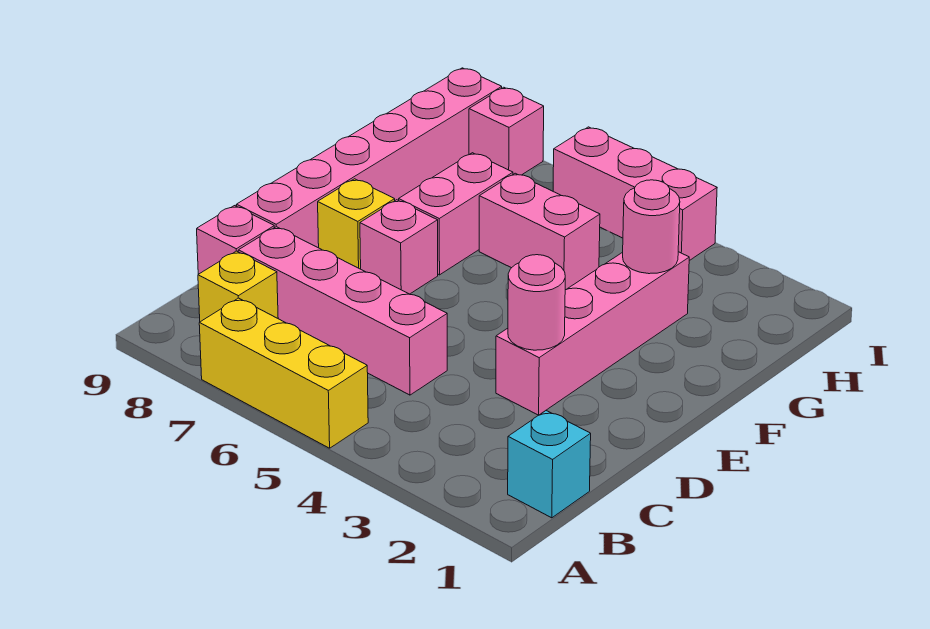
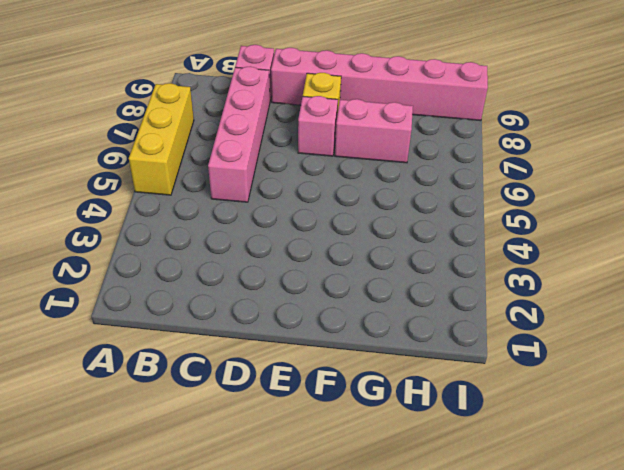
none -> cyan brick B1 level 1
none -> yellow brick B8 level 1
none -> pink brick D3:G3 level 1

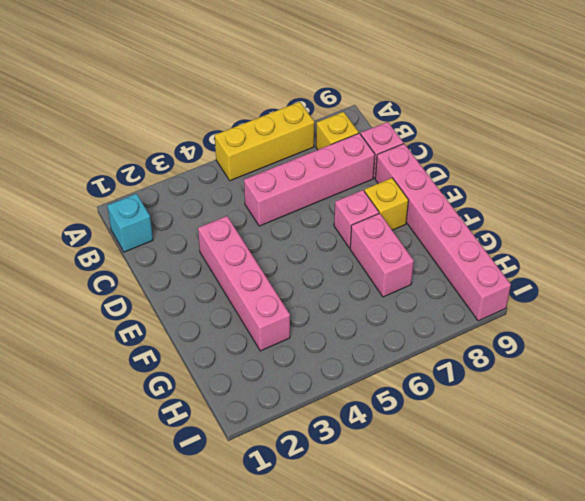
none -> pink brick G5:G6 level 1
none -> pink brick I4:I6 level 1
none -> pink brick I8 level 1

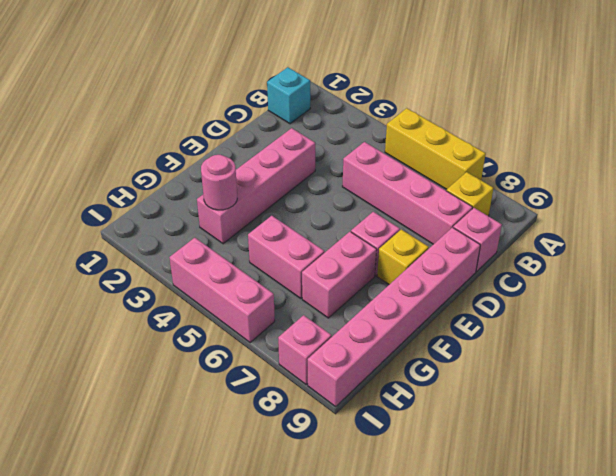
none -> pink round brick D3 level 2

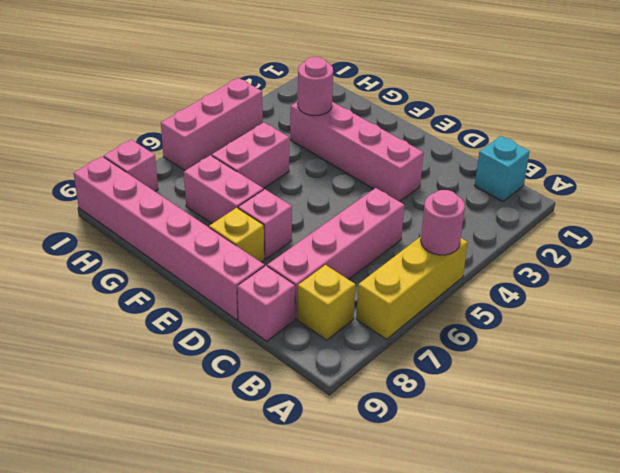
pink round brick A5 level 2 -> pink round brick D3 level 2

